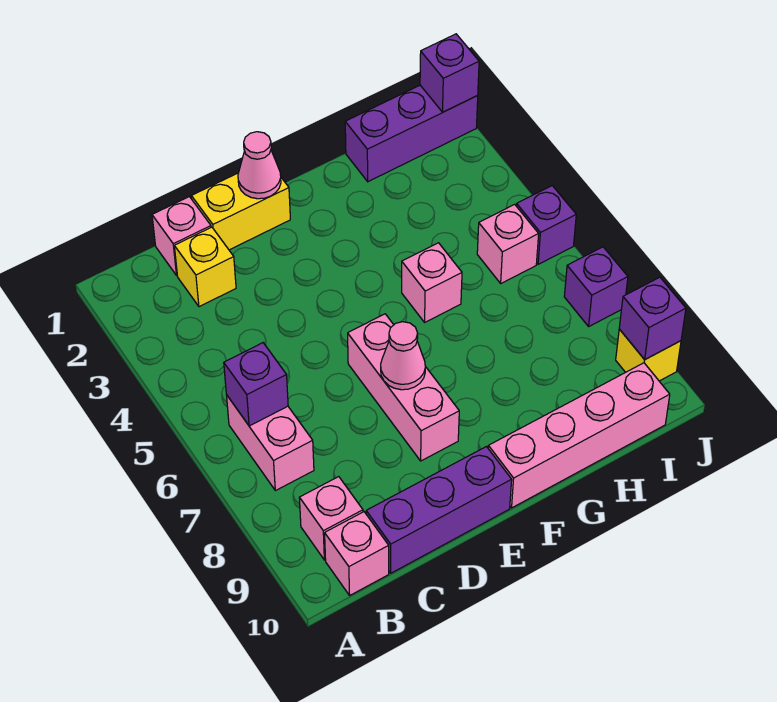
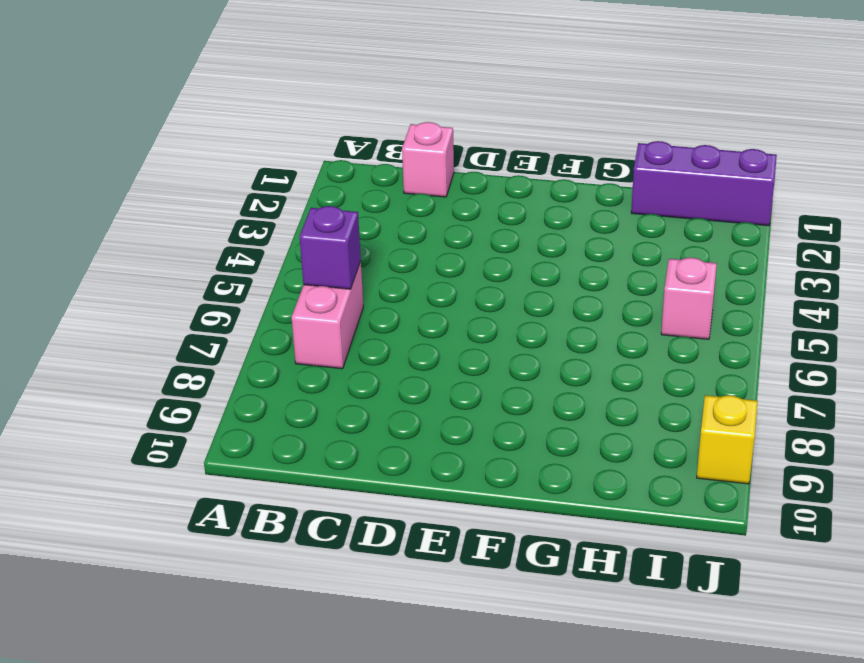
none -> pink brick B9 level 1
none -> pink brick B10 level 1
none -> yellow brick C2 level 1

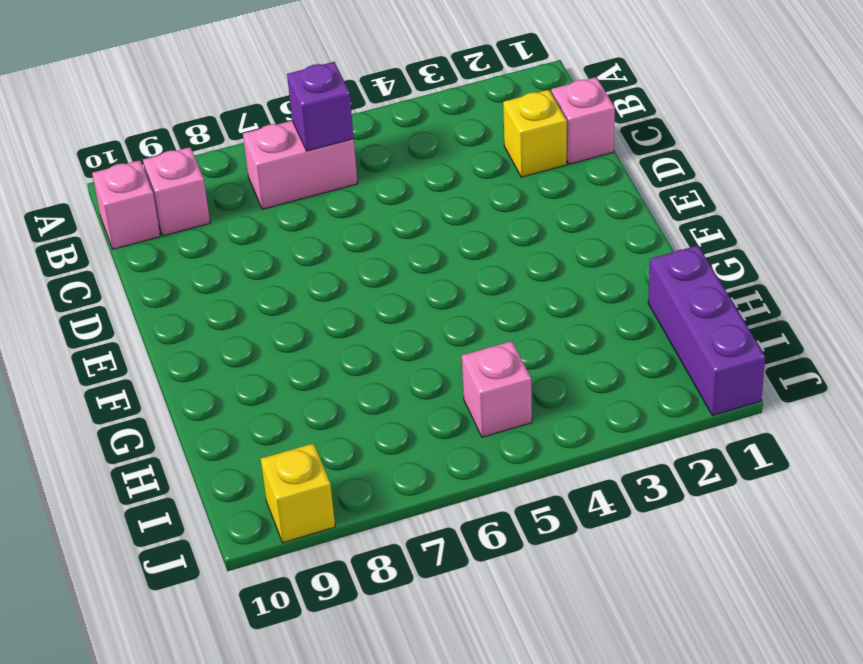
none -> purple brick C10:E10 level 1
none -> yellow brick D1:E1 level 1
none -> pink brick E6:E8 level 1

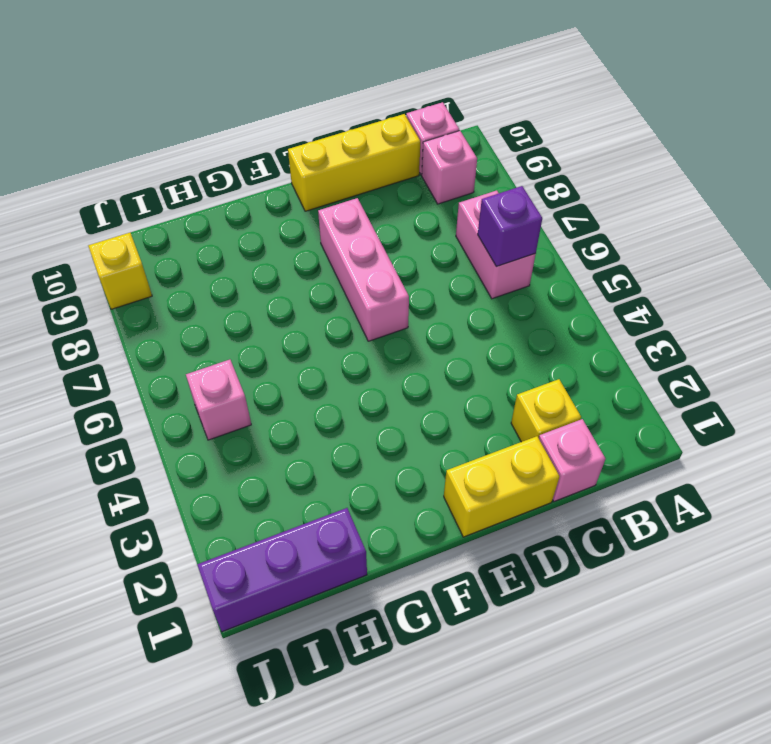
yellow brick C10:E10 level 1 -> purple brick C10:E10 level 1
none -> pink brick F10:I10 level 1
none -> pink brick G5 level 1
none -> purple brick J5 level 1

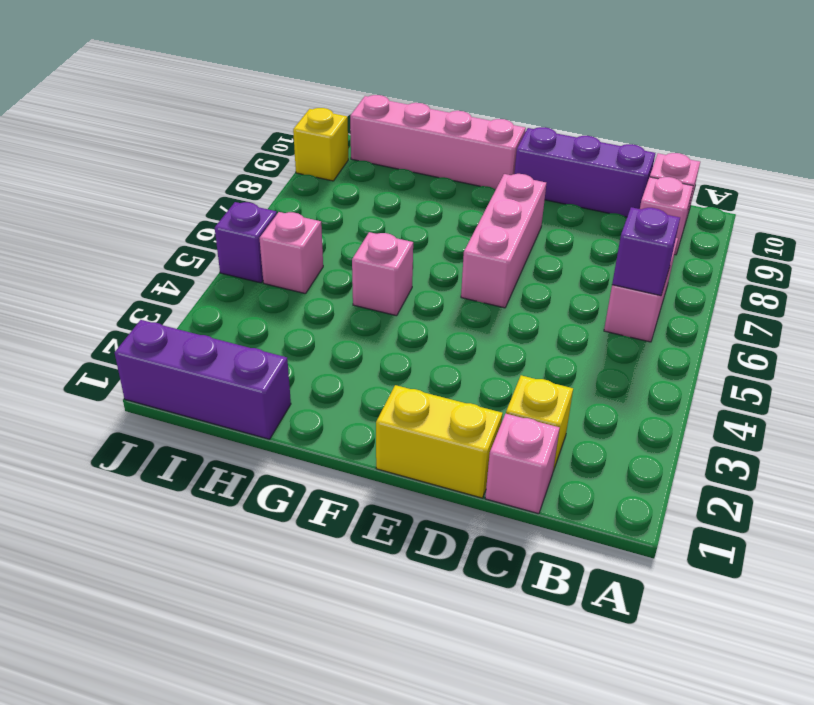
none -> purple brick J7 level 1
none -> pink cone E1 level 2
none -> pink cone E7 level 2

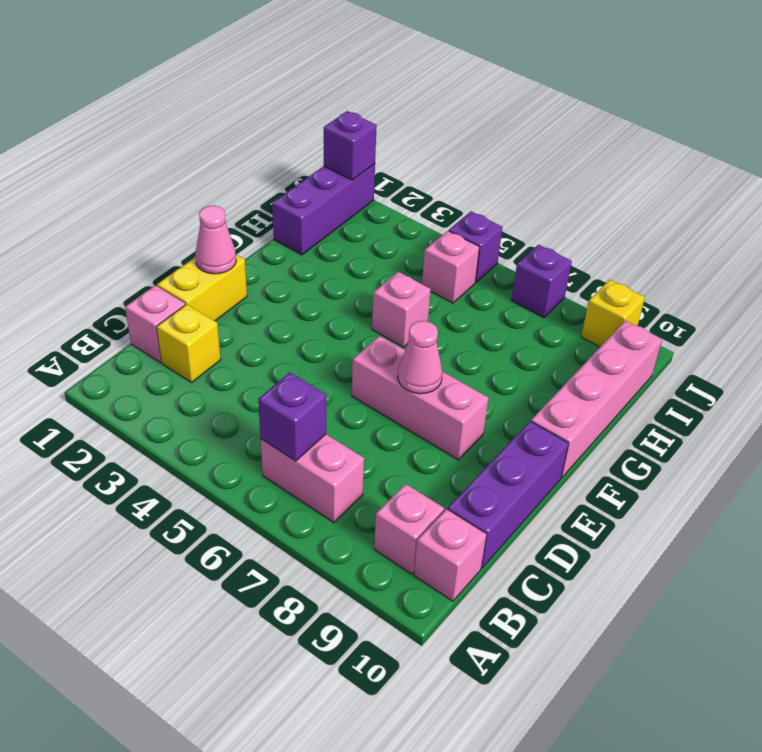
none -> purple brick J9 level 2

